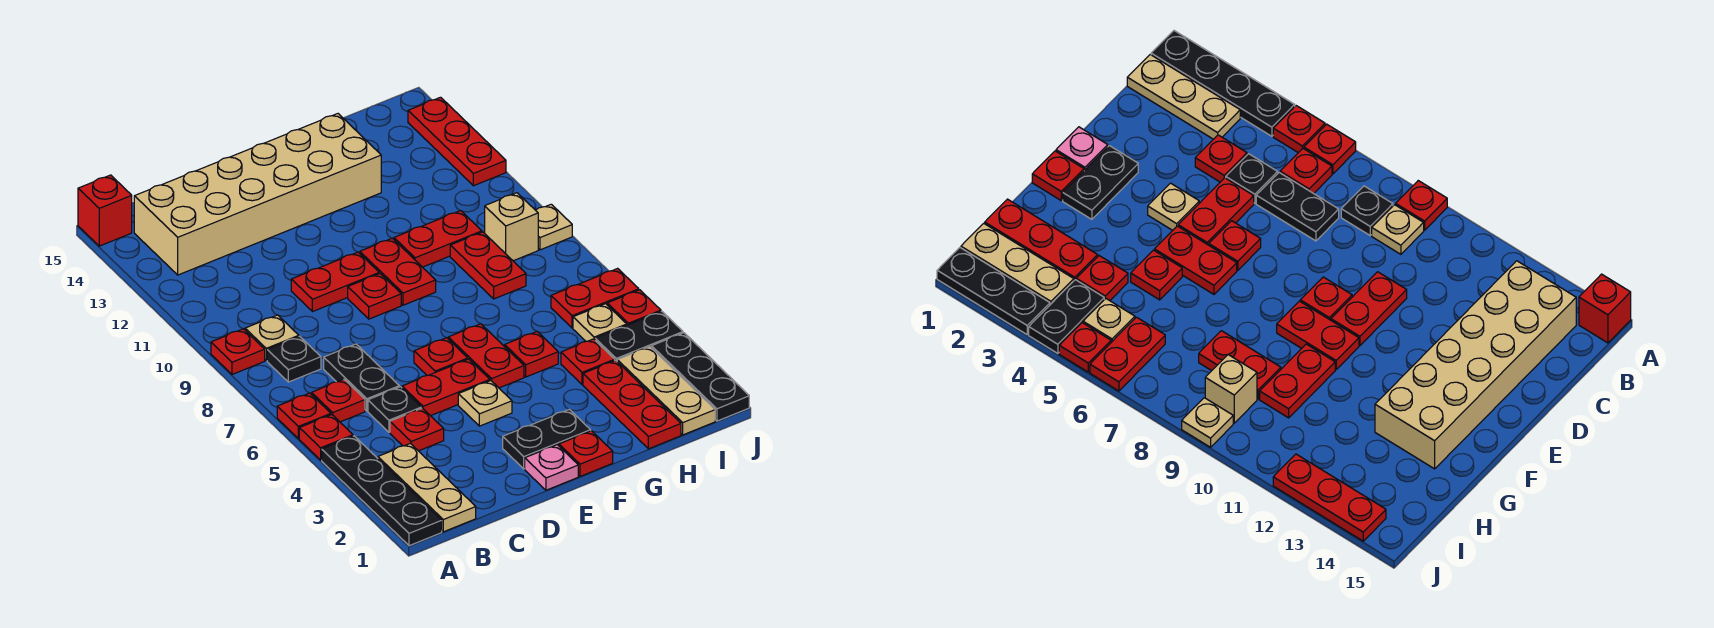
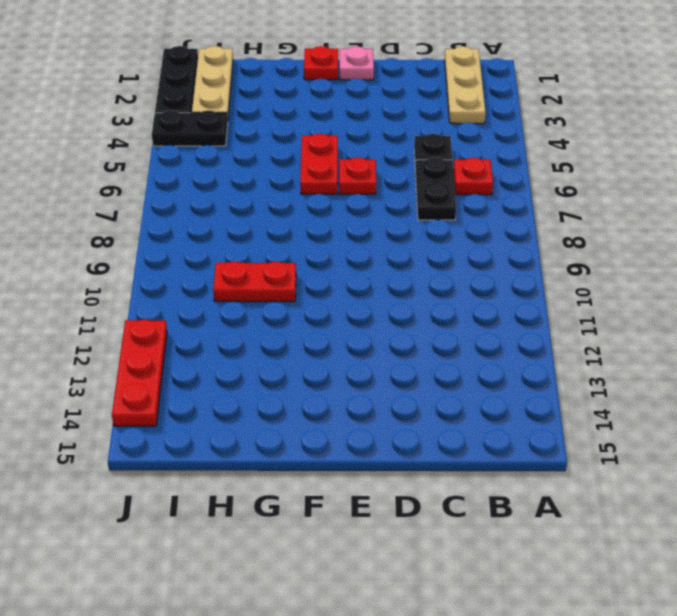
none -> black plate A1:A4 level 1
none -> red plate A5 level 1
none -> red plate A6 level 1
none -> red plate A9 level 1

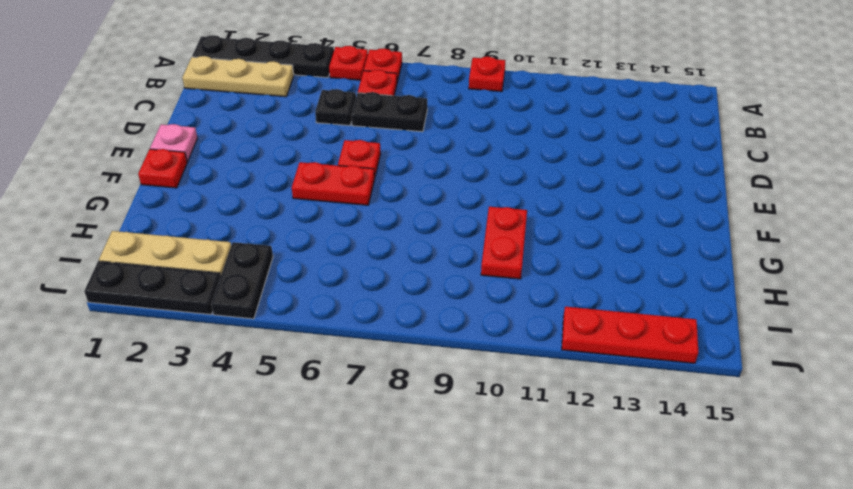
none -> red brick A15 level 1
none -> black plate B8 level 1
none -> tan plate B9 level 1
none -> tan brick B13:G14 level 1

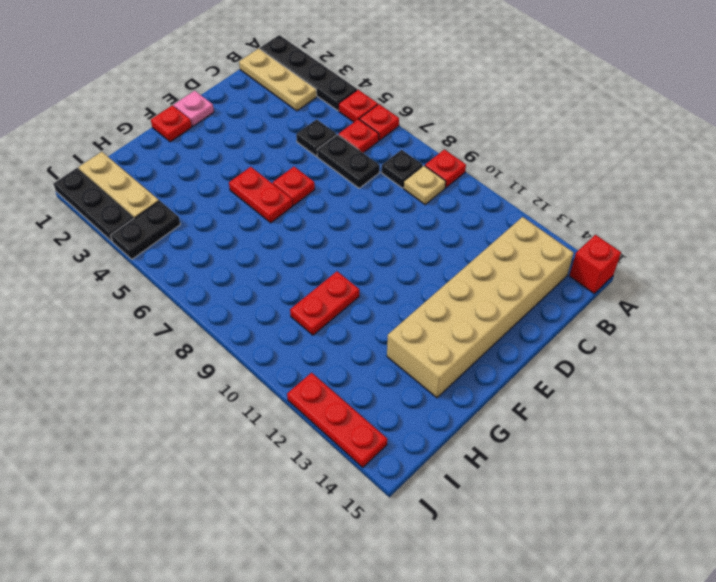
none -> red plate C4 level 1
none -> red plate D5:E5 level 1
none -> red plate D10:E10 level 1
none -> black plate E2:F2 level 1

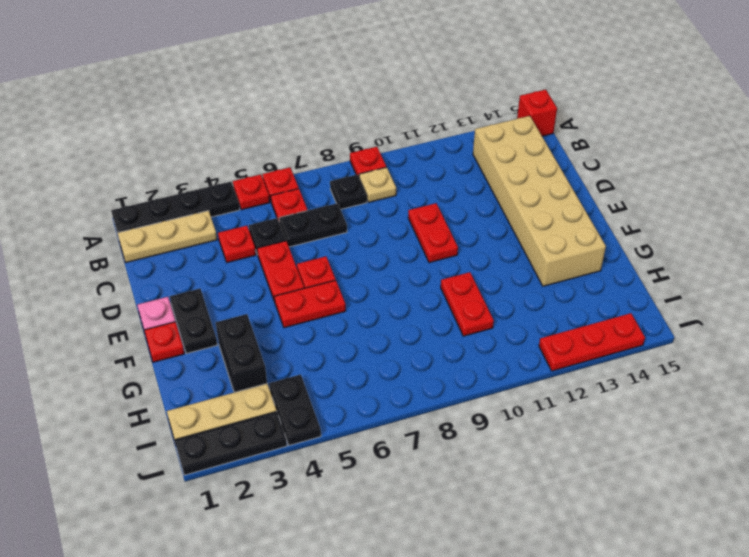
black brick G3:H3 level 1 -> red plate H1:H3 level 1
none -> tan plate E4 level 1
none -> red plate E9 level 1
none -> red plate F9:F10 level 1
none -> red plate G5 level 1

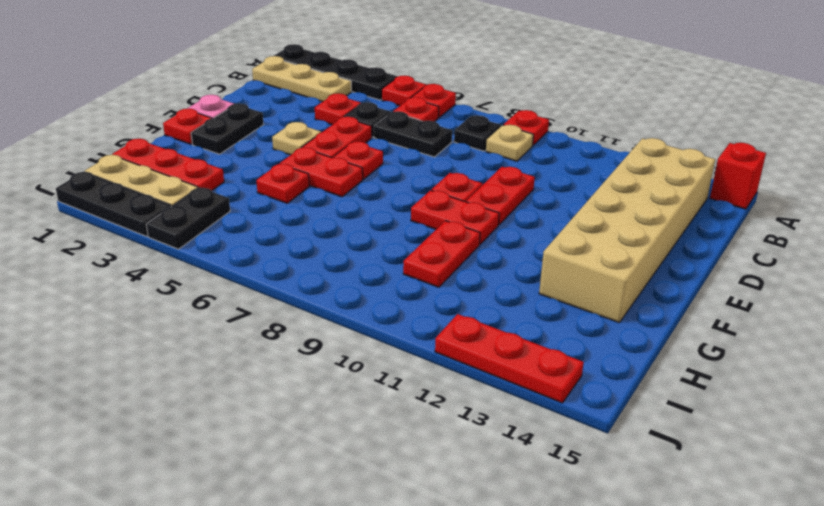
none -> red plate H4 level 1
none -> red plate H8:H9 level 1
none -> tan plate I5 level 1
none -> red plate I6:J6 level 1

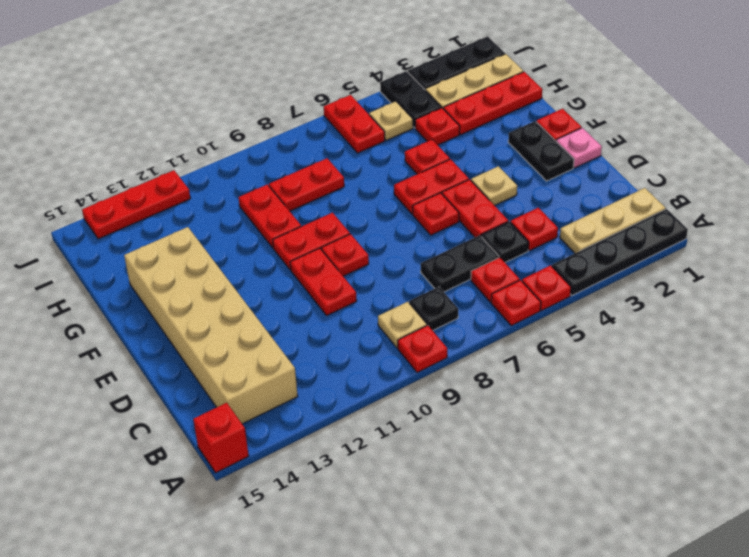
none -> tan brick I9 level 1
none -> red plate J5 level 1
none -> tan plate J9 level 1

